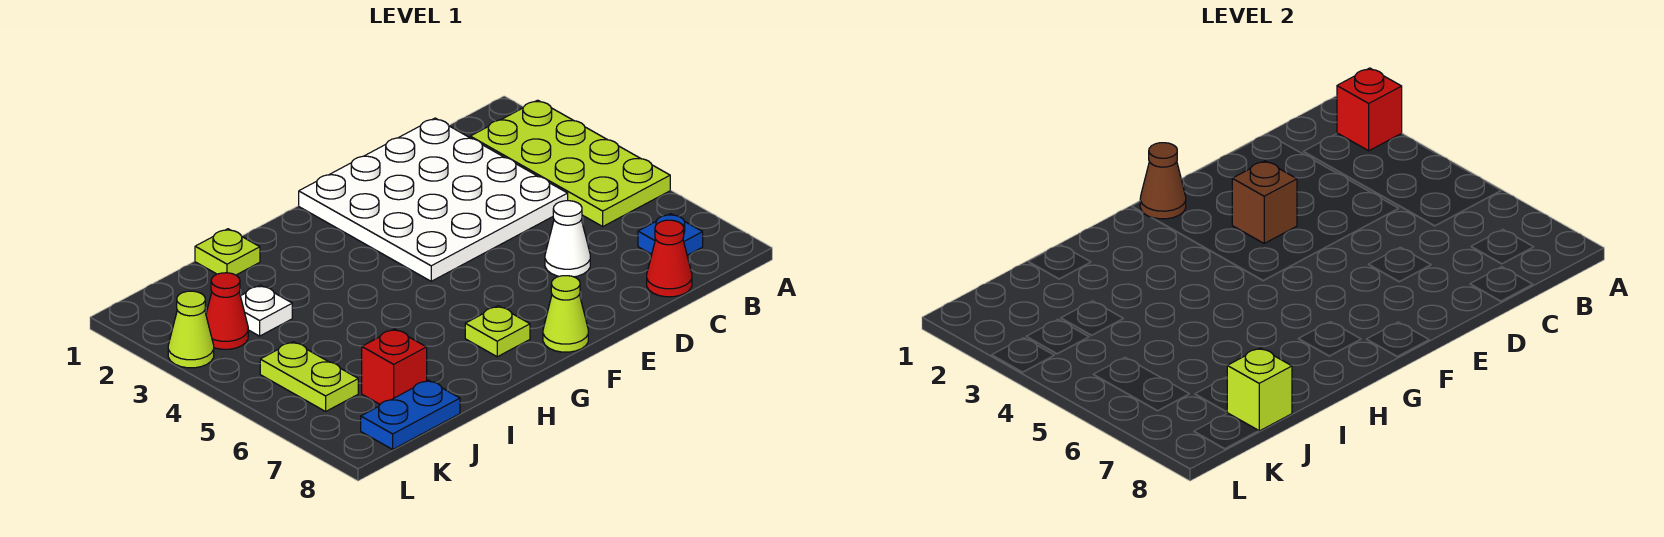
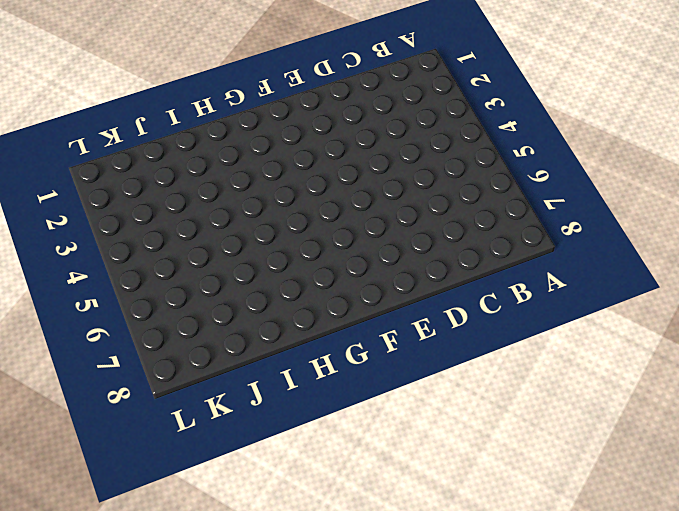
none -> lime plate A2:B5 level 1
none -> blue plate B7 level 1
none -> white plate C1:F4 level 1

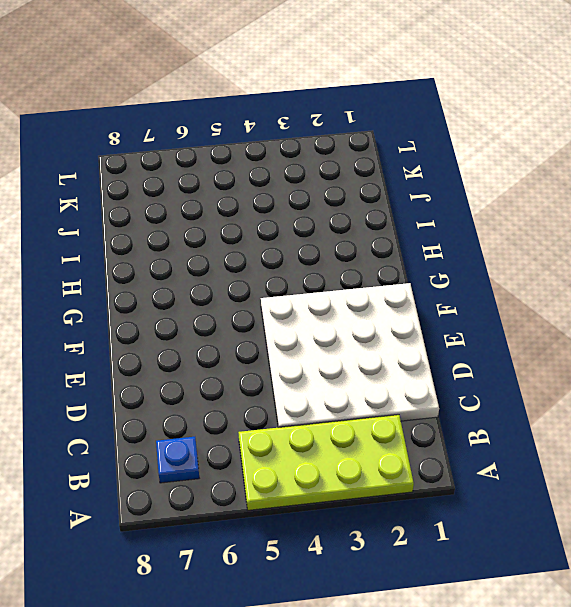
none -> red cone C8 level 1
none -> white cone D6 level 1
none -> lime cone F8 level 1

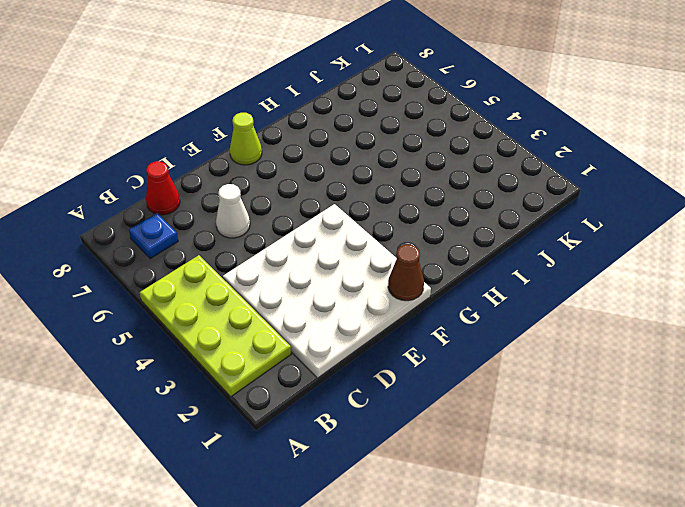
none -> lime plate G7 level 1
none -> lime plate I1 level 1
none -> white plate J3 level 1

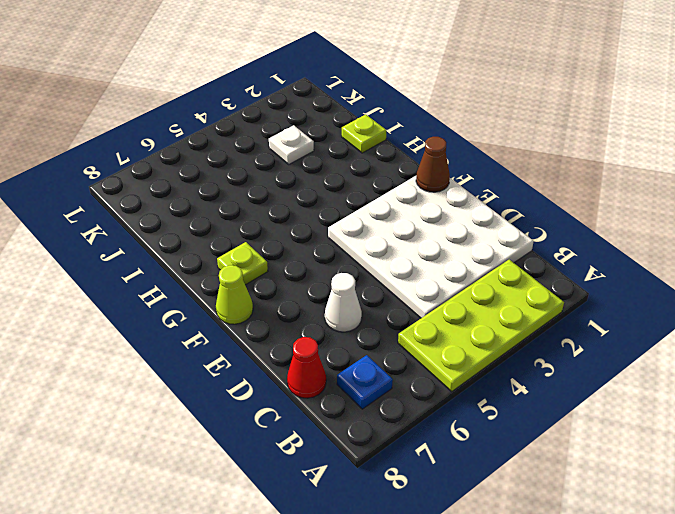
none -> red brick J7 level 1
none -> blue plate J8:K8 level 1
none -> red cone K3 level 1

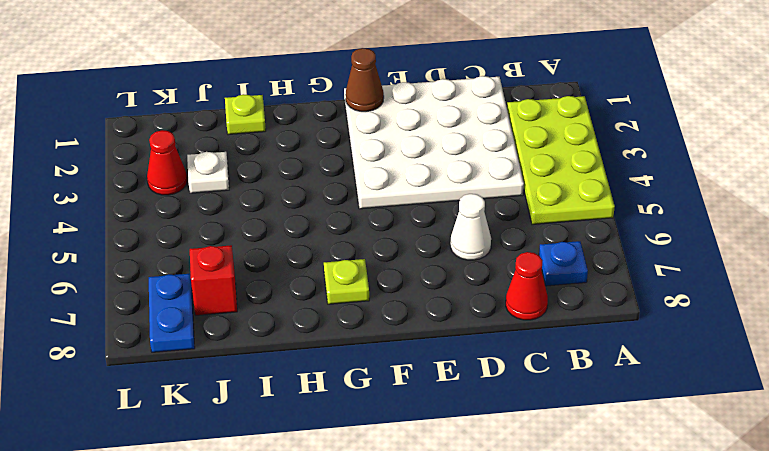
blue plate K7:K8 level 1 -> blue plate J8:K8 level 1
none -> lime cone F8 level 1
none -> lime plate K5:K6 level 1
none -> lime cone L3 level 1

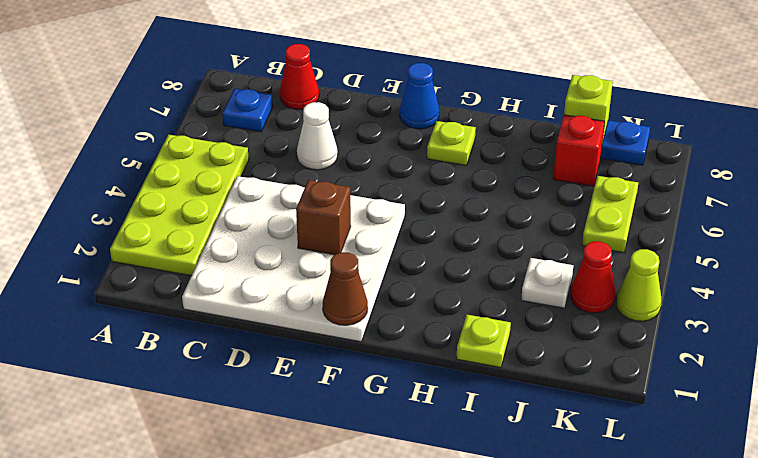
blue cone F8 level 1 -> lime cone F8 level 1
none -> red brick A2 level 2

